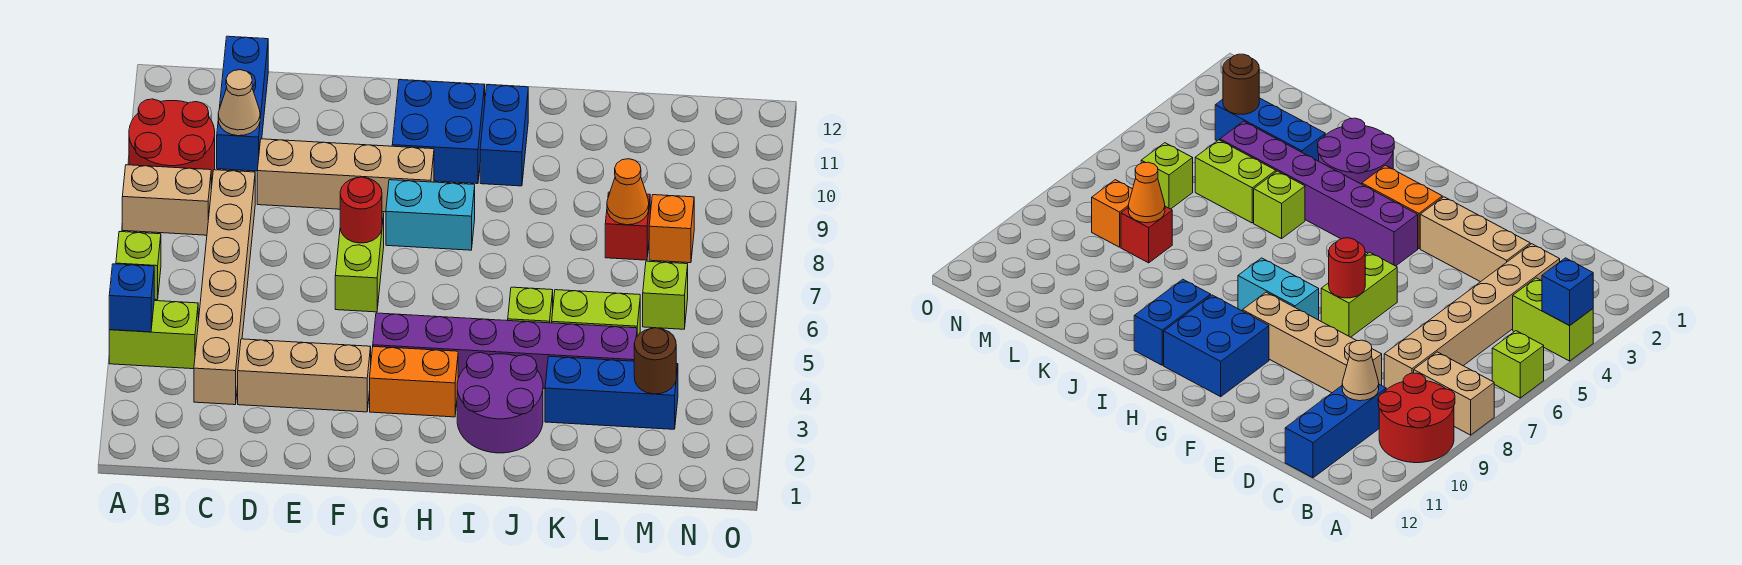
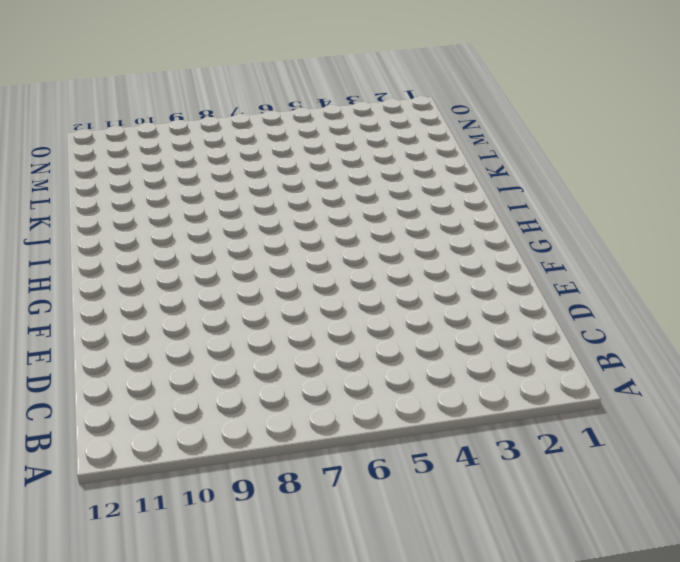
none -> lime brick A4:B4 level 1
none -> lime brick A6 level 1
none -> tan brick A8:B8 level 1

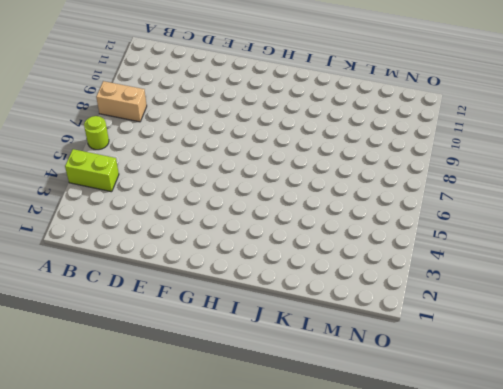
lime round brick A6 level 1 -> lime brick A6 level 1
none -> red round brick A9:B10 level 1
none -> tan brick C3:C8 level 1
none -> blue brick C10:C12 level 1

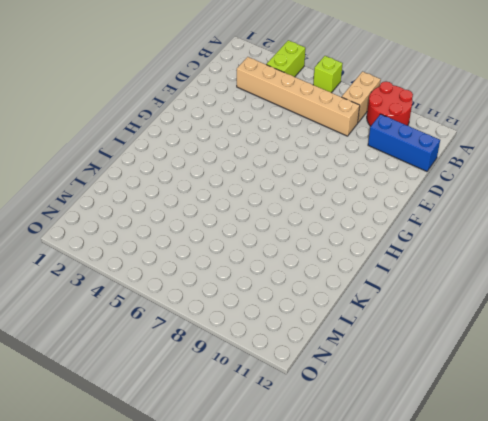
none -> tan brick D3:F3 level 1
none -> tan brick D9:G9 level 1
none -> lime brick F6:F7 level 1

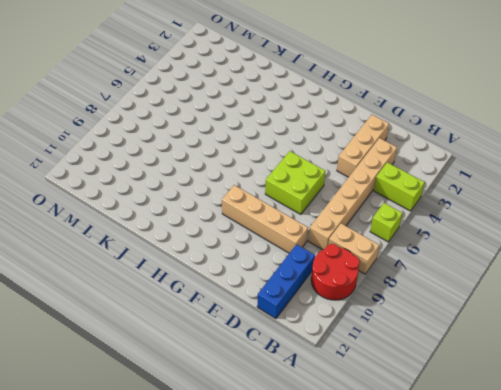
tan brick D2:D4 level 1 -> tan brick D3:F3 level 1
lime brick E6:F7 level 1 -> lime brick F6:F7 level 1
none -> orange brick G3:H3 level 1
none -> purple brick G4:L4 level 1
none -> cyan brick G8:H8 level 1

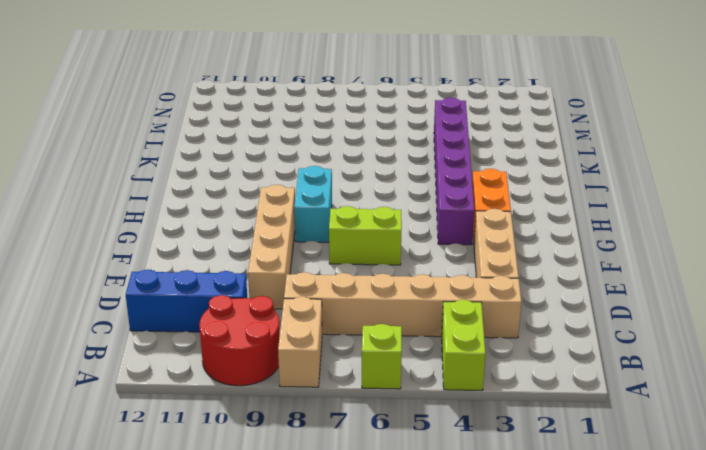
none -> blue brick G10:H11 level 1
none -> purple round brick I2:J3 level 1
none -> blue brick I10:I11 level 1

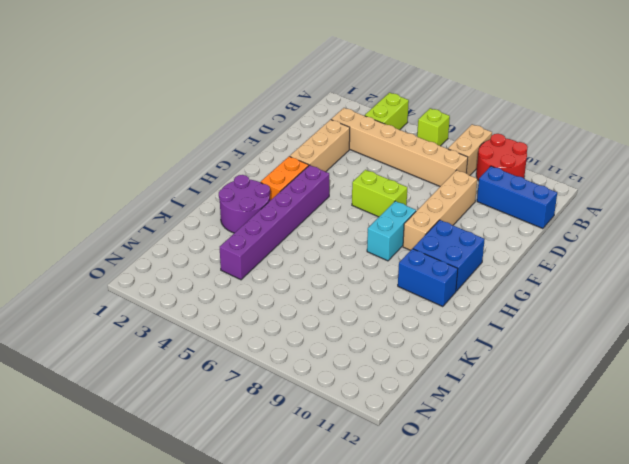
none -> lime brick J5 level 1
none -> blue brick K3:M3 level 1
none -> lime brick K5:L5 level 1

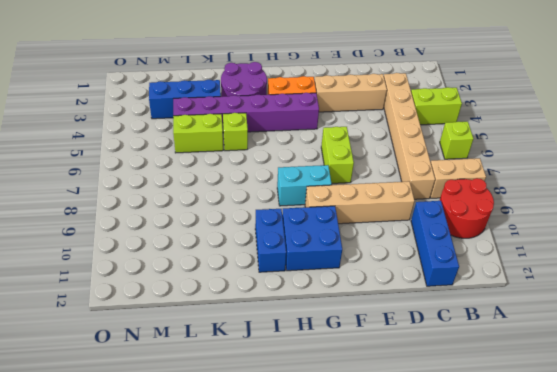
none -> red brick L8 level 1
none -> lime brick M6 level 1
none -> orange brick M8 level 1

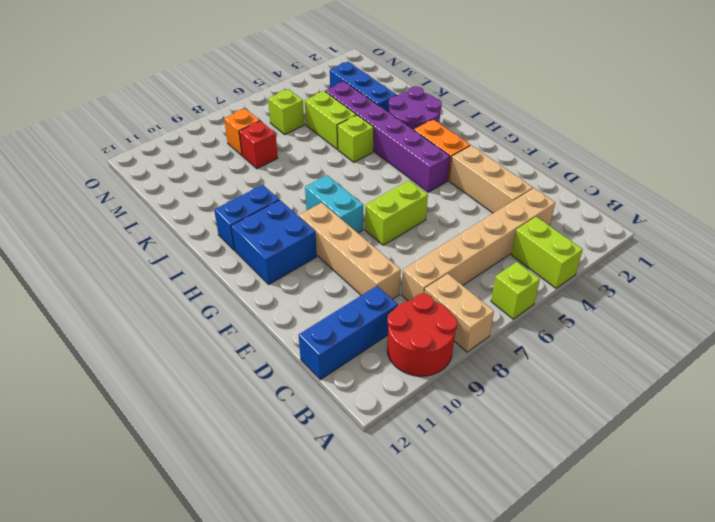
none -> blue brick A4 level 2
none -> tan cone C10 level 2
none -> red round brick F7 level 2

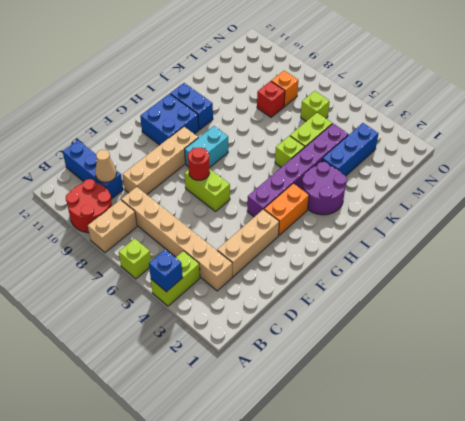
none -> orange cone L8 level 2
none -> brown round brick M3 level 2

